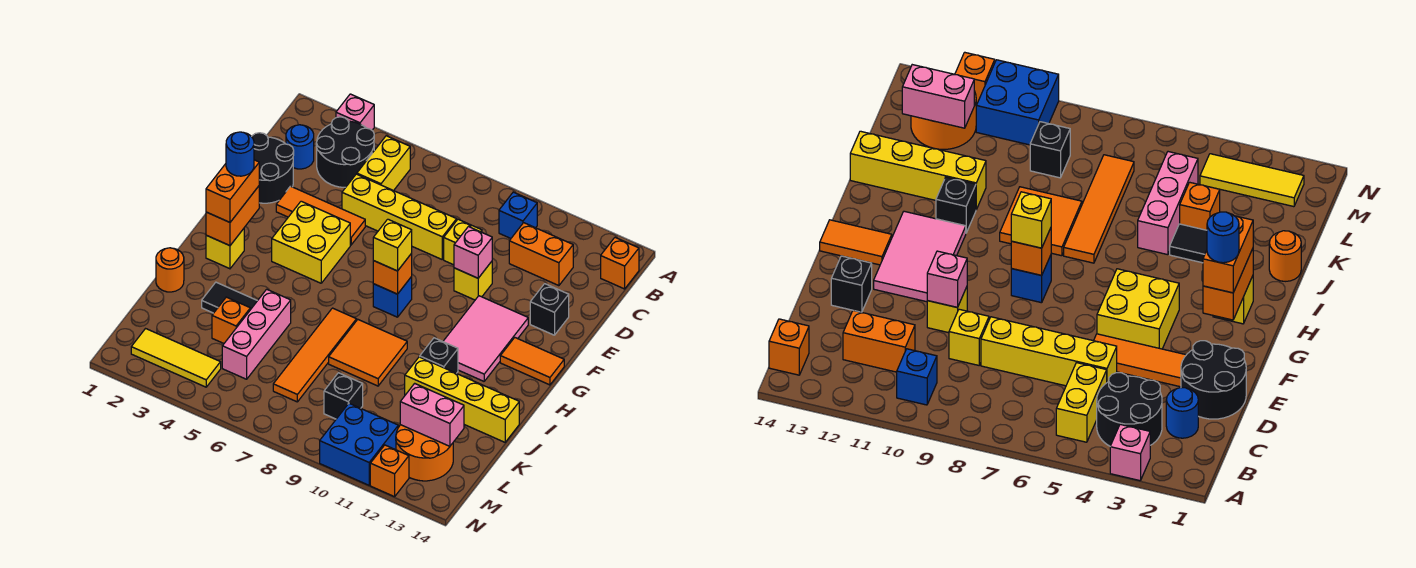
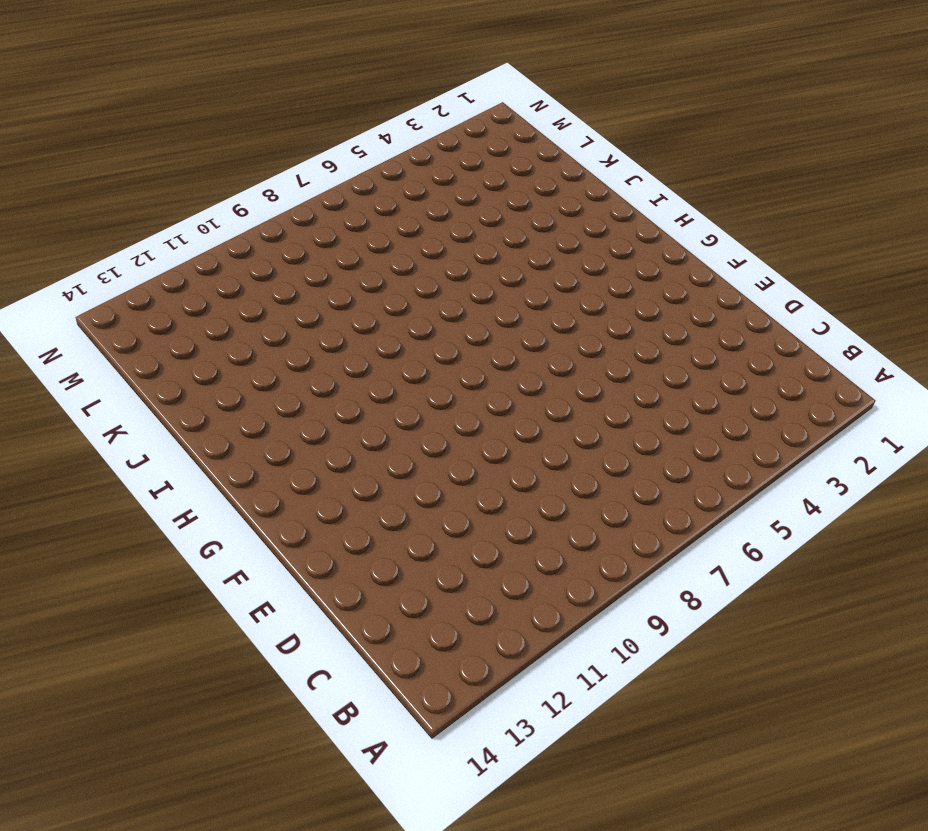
none -> pink brick A3 level 1
none -> black round brick B3:C4 level 1
none -> yellow brick B5:C5 level 1
none -> blue brick B10 level 1

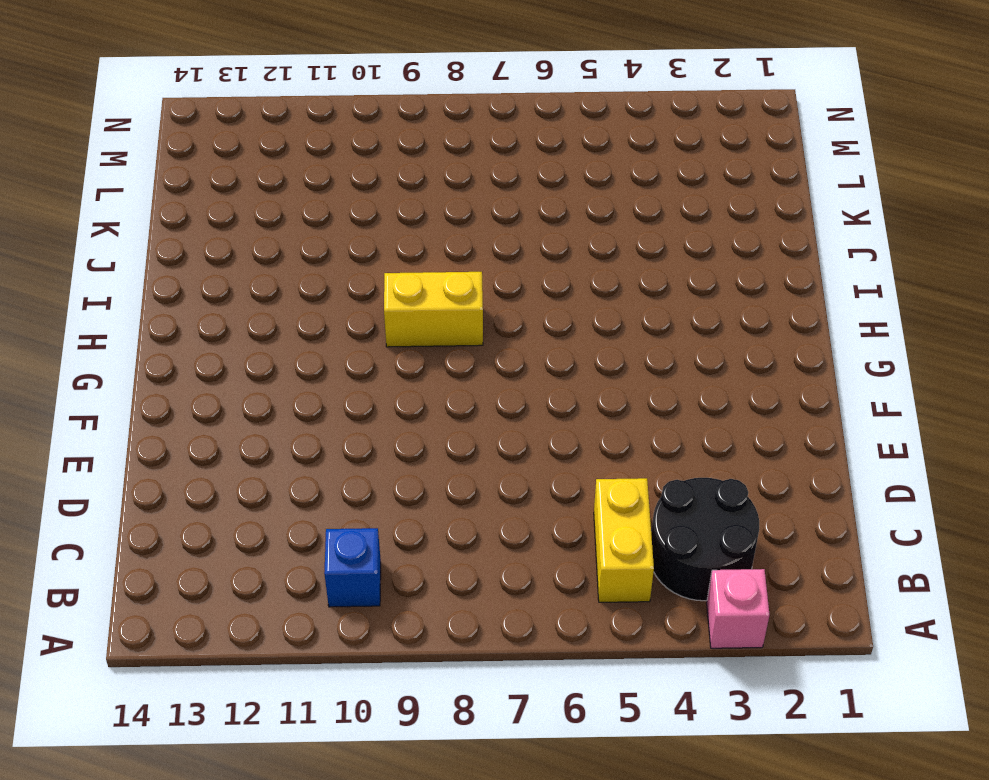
yellow brick H8:H9 level 1 -> none
none -> orange brick B14 level 1
none -> blue round brick C2 level 1
none -> orange brick C11:C12 level 1
none -> black round brick D1:E2 level 1

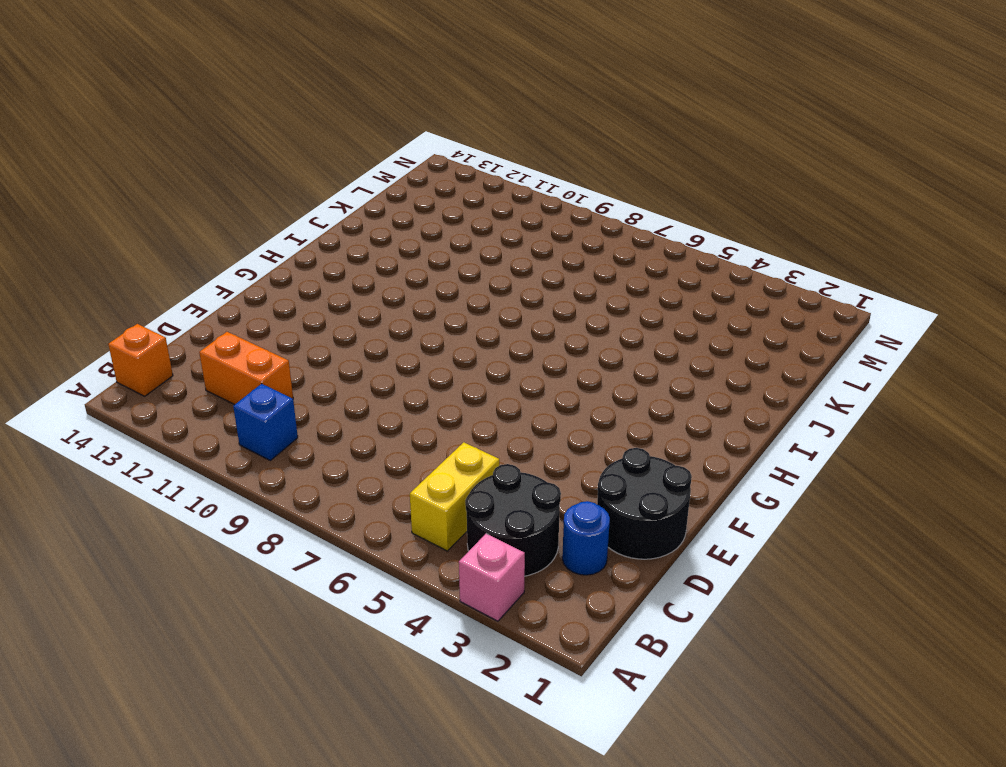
none -> yellow brick D5:D8 level 1
none -> yellow brick D9 level 1
none -> orange tile E3:E5 level 1
none -> yellow brick E10 level 1

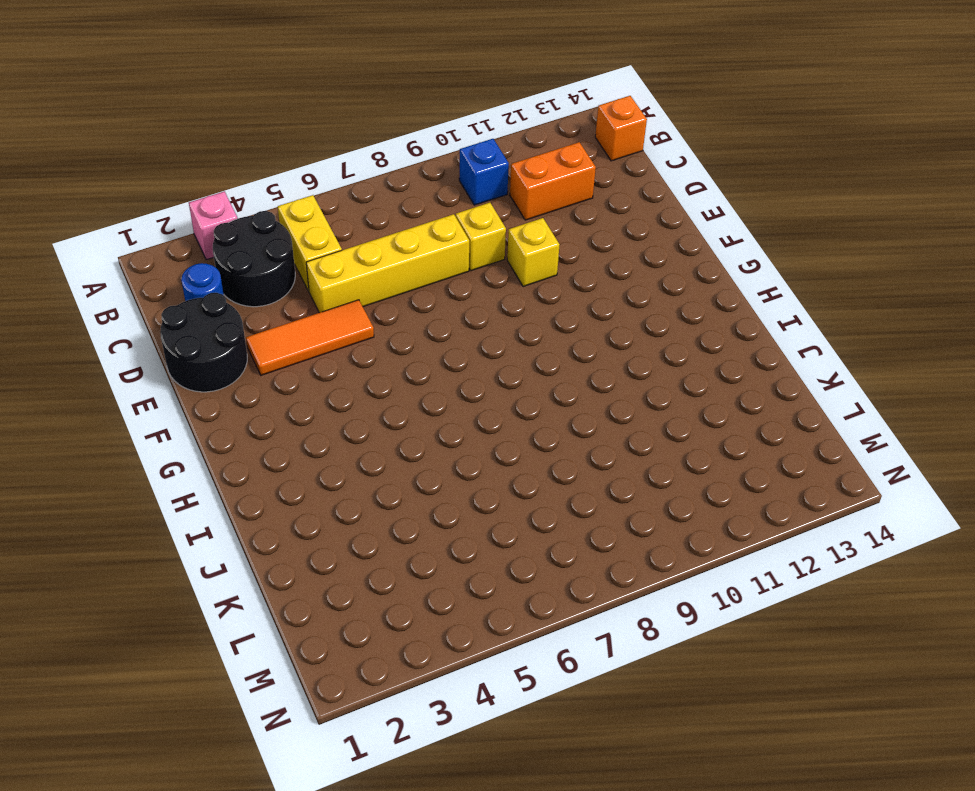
none -> black brick E13 level 1
none -> yellow brick F4:G5 level 1
none -> pink tile F11:H12 level 1
none -> blue brick G8 level 1

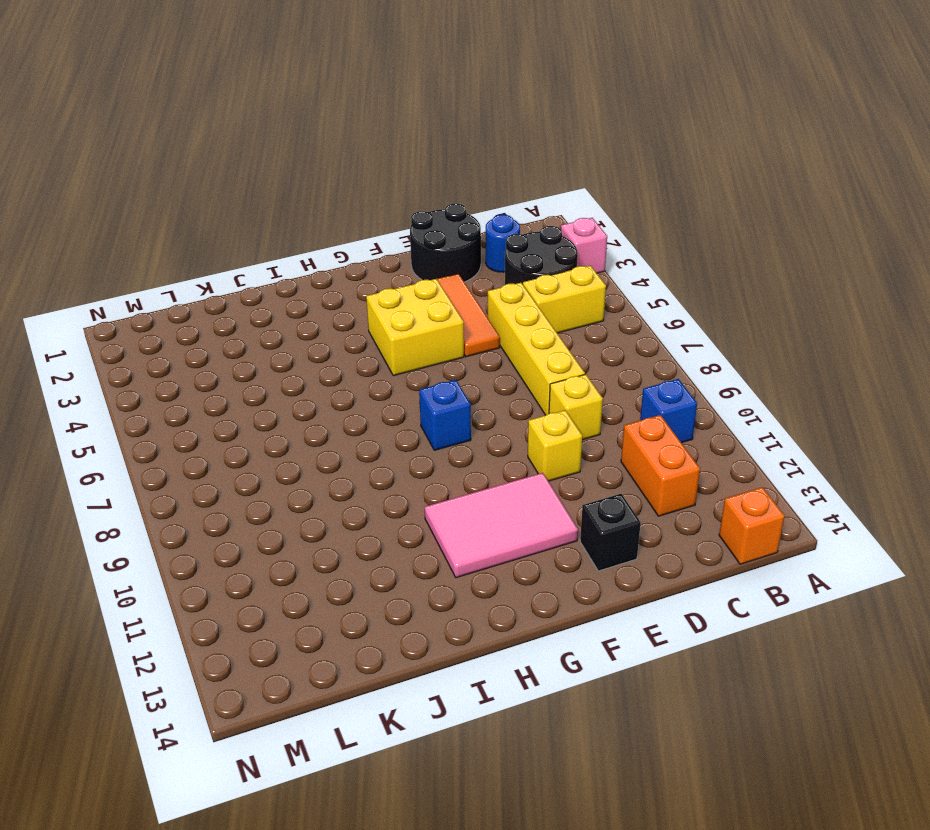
none -> orange tile G13:G14 level 1
none -> yellow brick H2 level 1
none -> orange tile I7:L7 level 1
none -> orange tile I8:J9 level 1

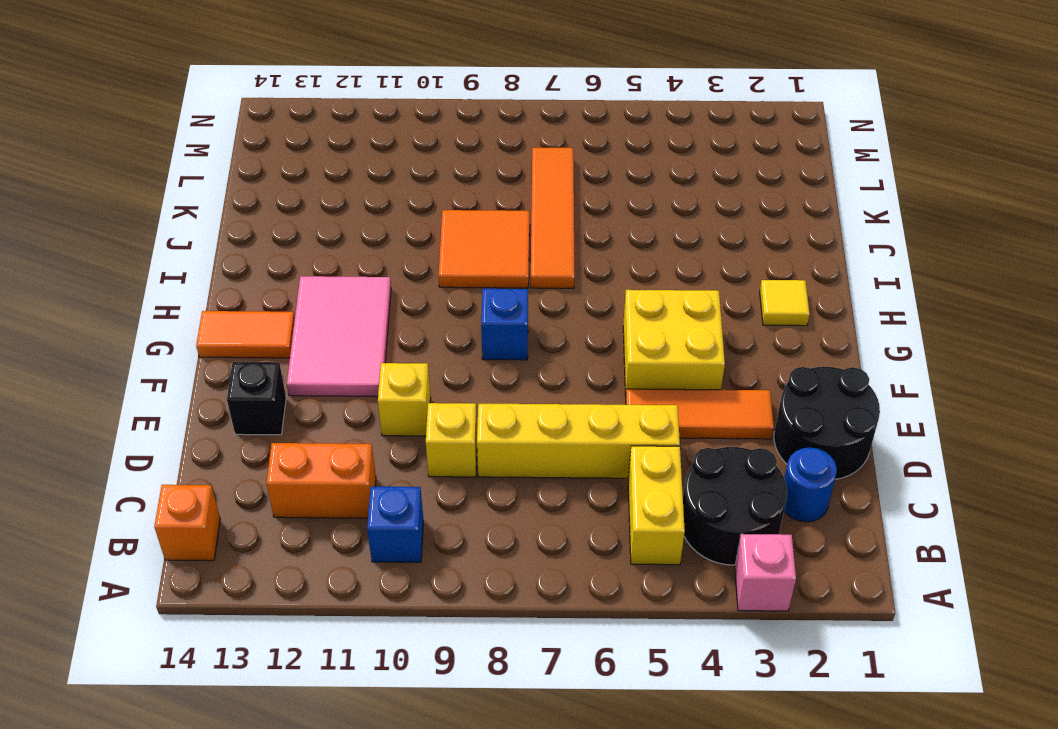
yellow tile H2 level 1 -> yellow brick H2 level 1
none -> black brick I11 level 1
none -> orange round brick J1 level 1
none -> black tile J3:J4 level 1
none -> pink brick J5:L5 level 1

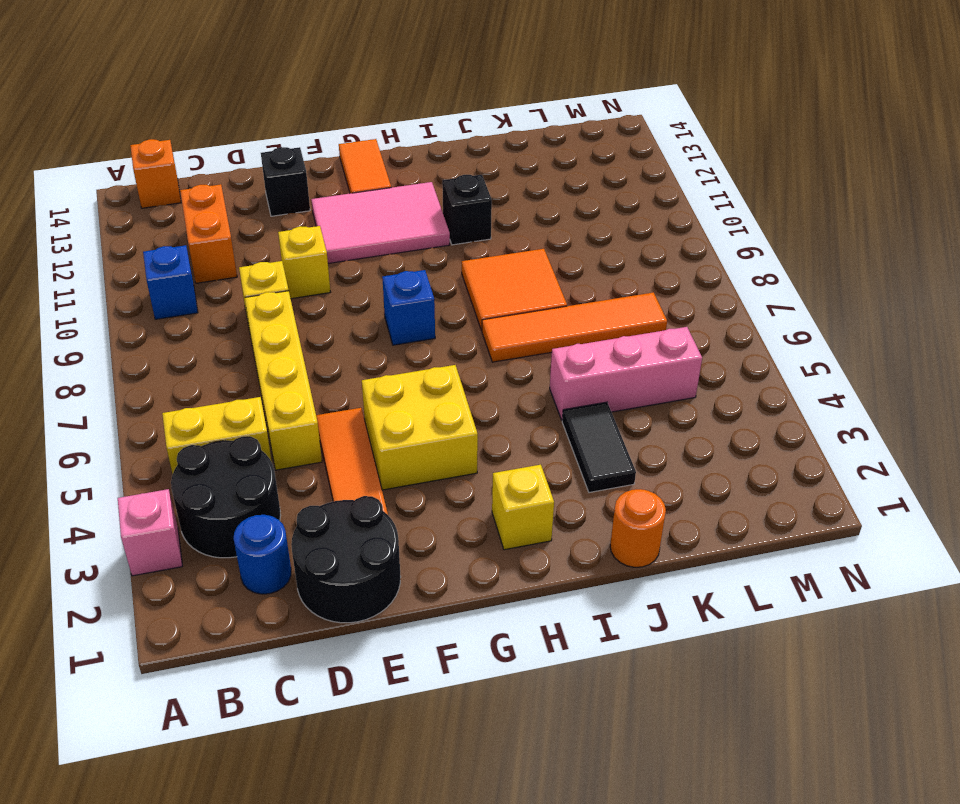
none -> yellow brick J11:J14 level 1
none -> orange brick K4 level 1
none -> black brick L9 level 1
none -> orange round brick L12:M13 level 1

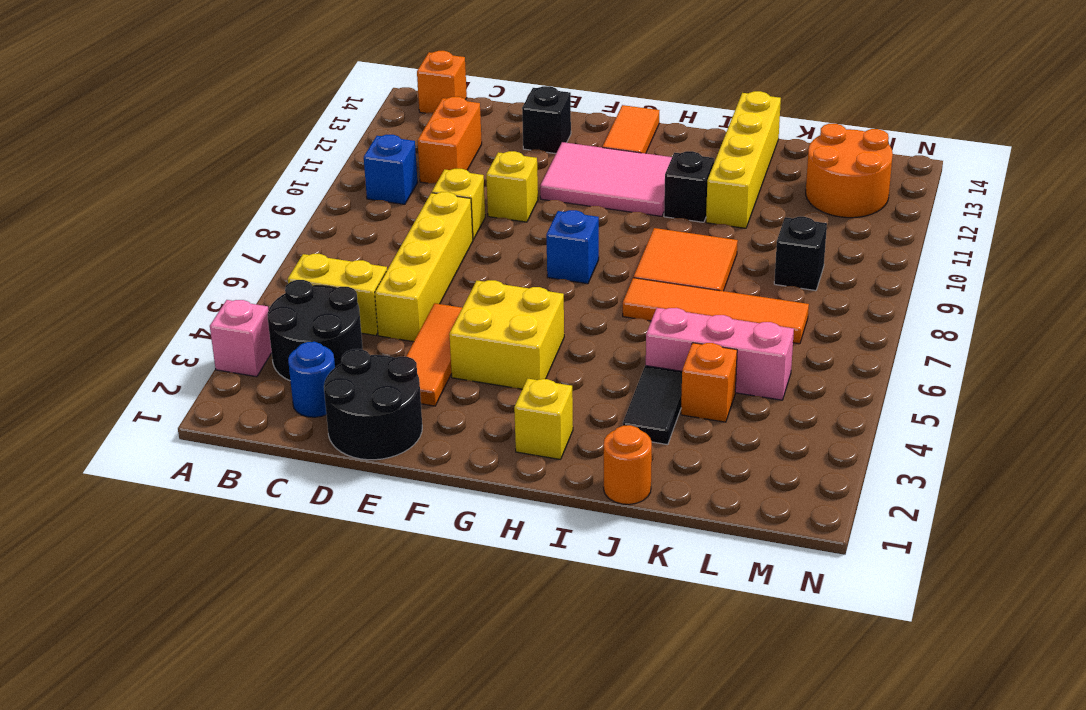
none -> yellow tile M2:M4 level 1
none -> blue brick M10:N11 level 1
none -> orange brick N12 level 1
none -> pink brick E10 level 2

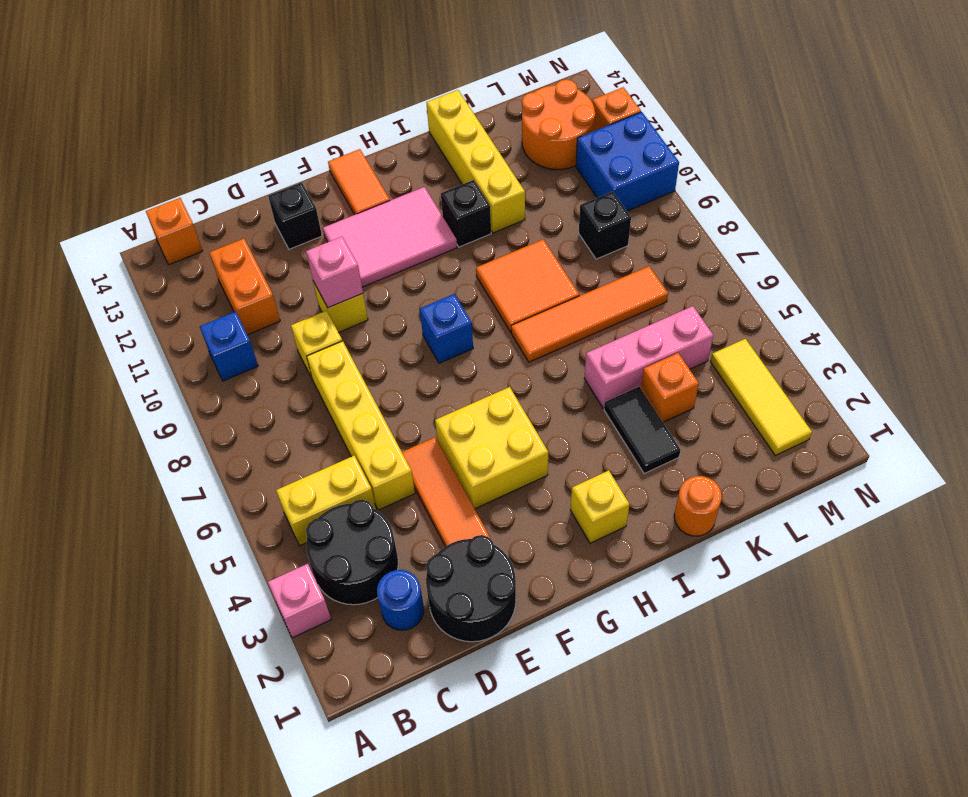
none -> orange brick G2:H2 level 2
none -> orange brick G8 level 2
none -> pink brick L12:L13 level 2
none -> orange brick G2:H2 level 3

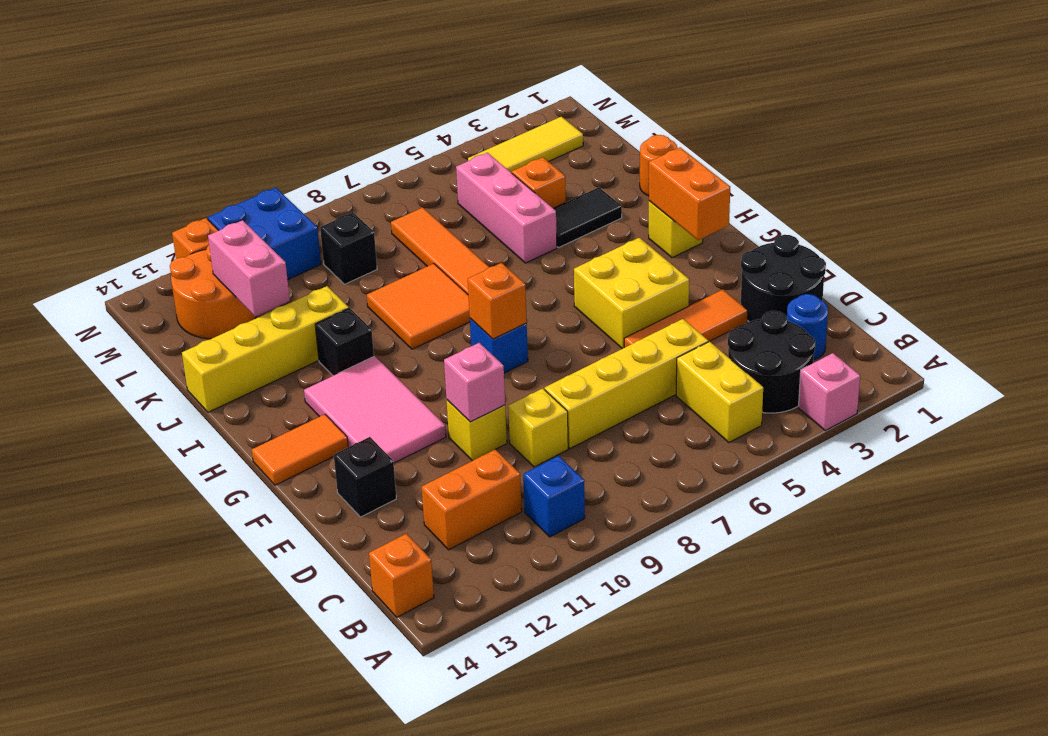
pink brick K12:L12 level 2 -> pink brick L12:L13 level 2
none -> orange brick G2:H2 level 3
none -> yellow brick G8 level 3
none -> blue round brick G2 level 4

